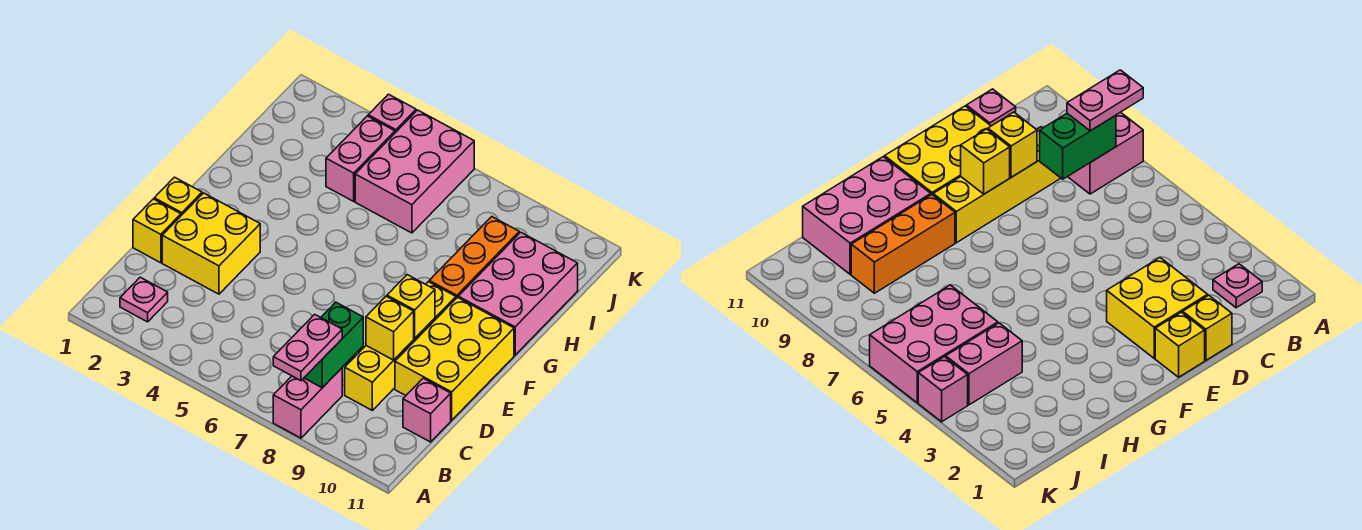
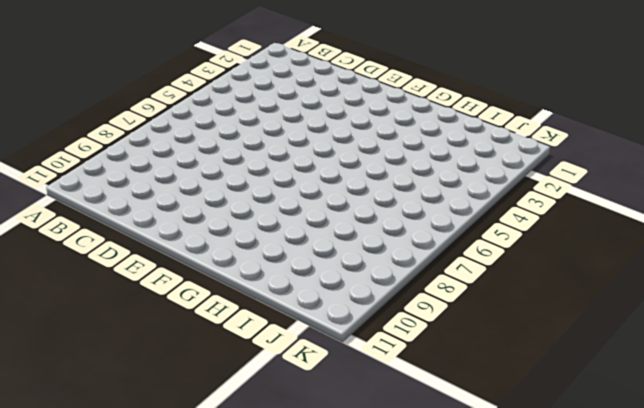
none -> pink brick A8:B8 level 1
none -> pink plate B2 level 1
none -> yellow brick C9:F9 level 1

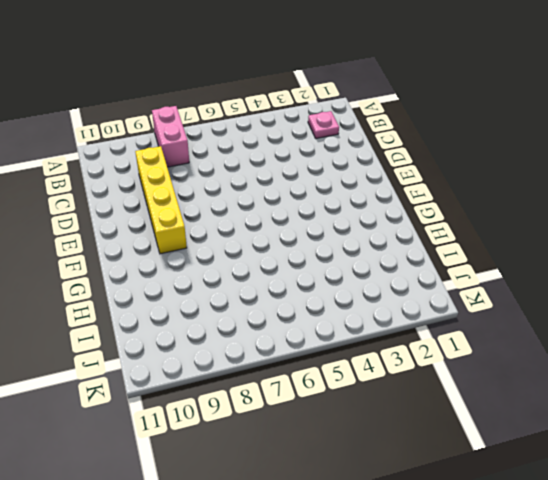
none -> pink brick C11 level 1
none -> yellow brick D1 level 1
none -> yellow brick D2:E3 level 1

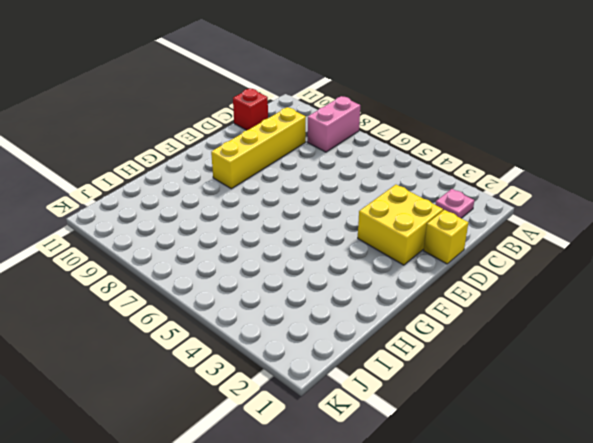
red brick C11 level 1 -> pink brick C11 level 1
none -> yellow brick D10:F11 level 1
none -> yellow brick E1 level 1
none -> orange brick G9:I9 level 1

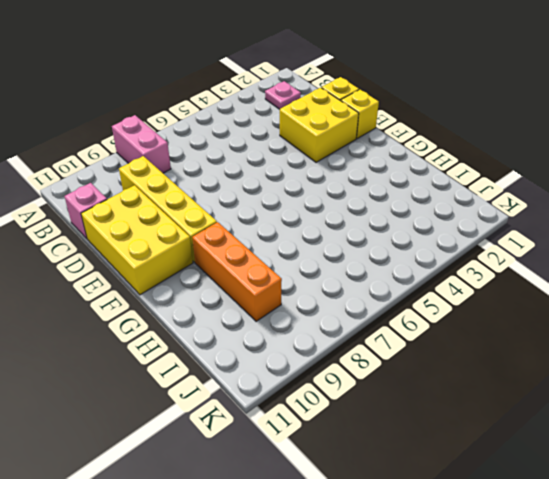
none -> pink brick G10:I11 level 1
none -> pink brick I4:J4 level 1
none -> pink brick I5:K6 level 1

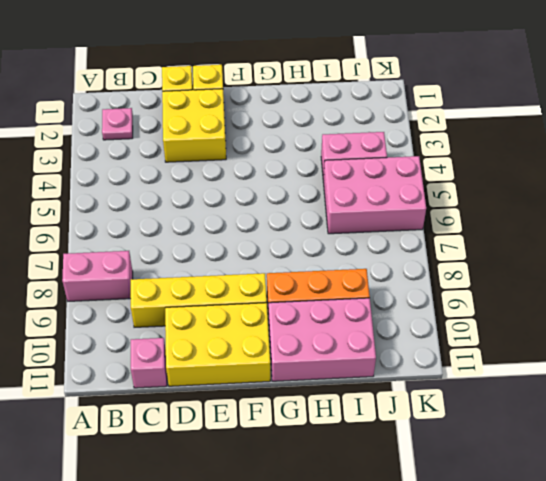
none -> pink brick K4 level 1
none -> green brick B8:C8 level 2
none -> yellow brick D9 level 2

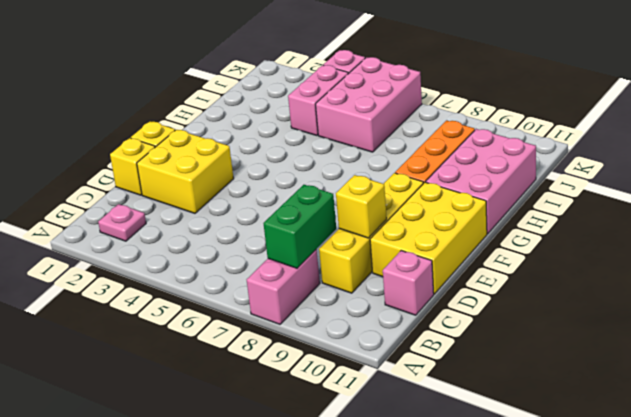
none -> yellow brick E9 level 2
none -> pink plate A8:B8 level 3

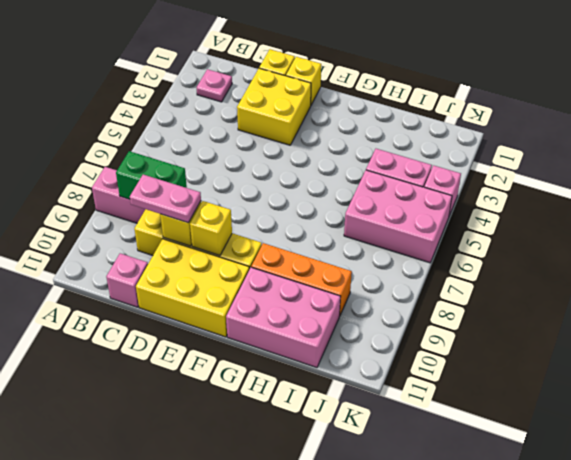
pink plate C9:D9 level 3 -> pink plate A8:B8 level 3

